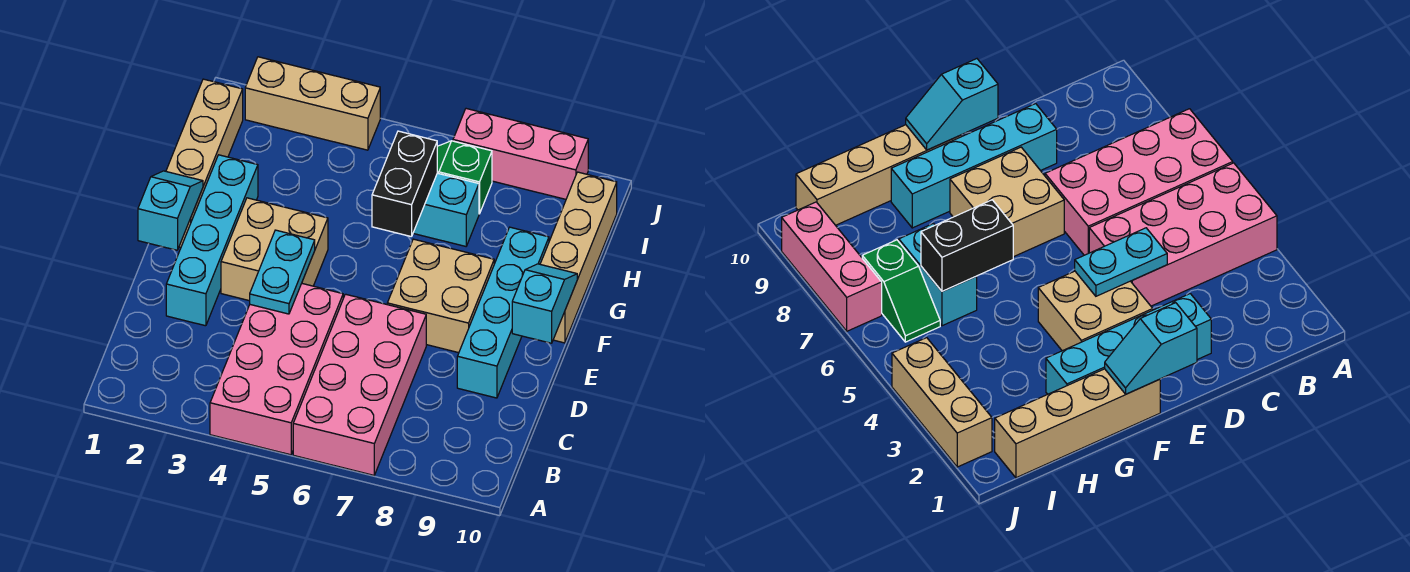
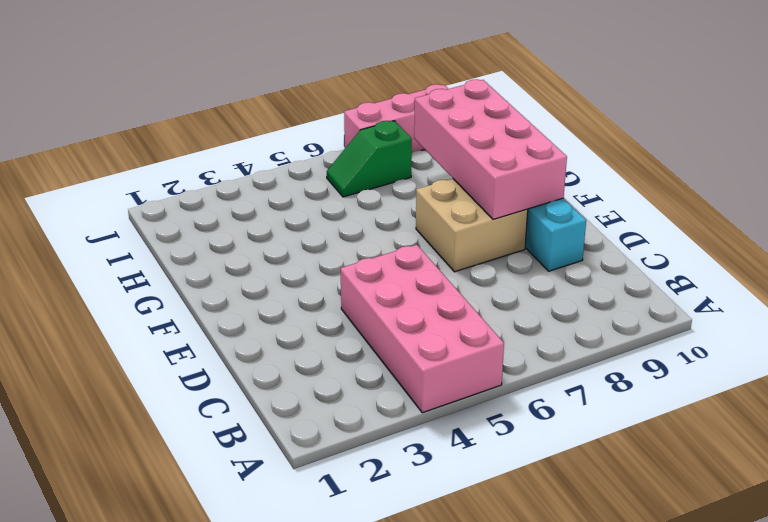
pink brick E8:H9 level 2 -> pink brick A6:D7 level 1
none -> cyan brick D2:G2 level 1
none -> tan brick E3:F4 level 1
none -> tan brick F1:I1 level 1

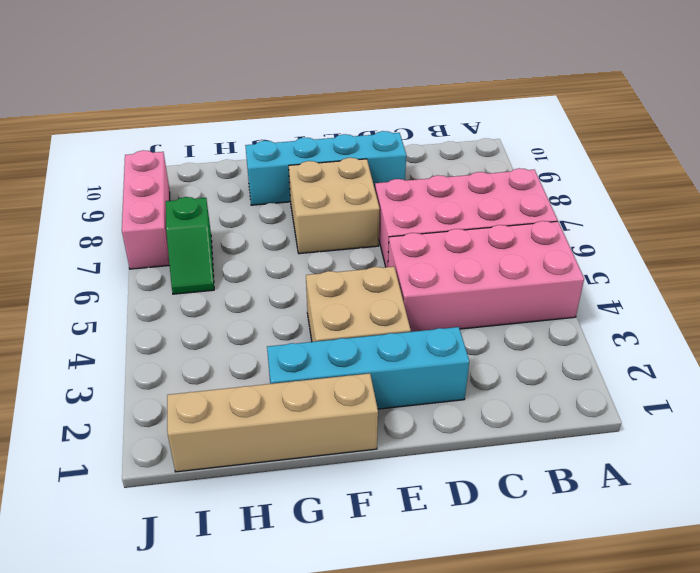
none -> tan brick F10:I10 level 1
none -> cyan brick H6:H7 level 1
none -> tan brick J2:J4 level 1

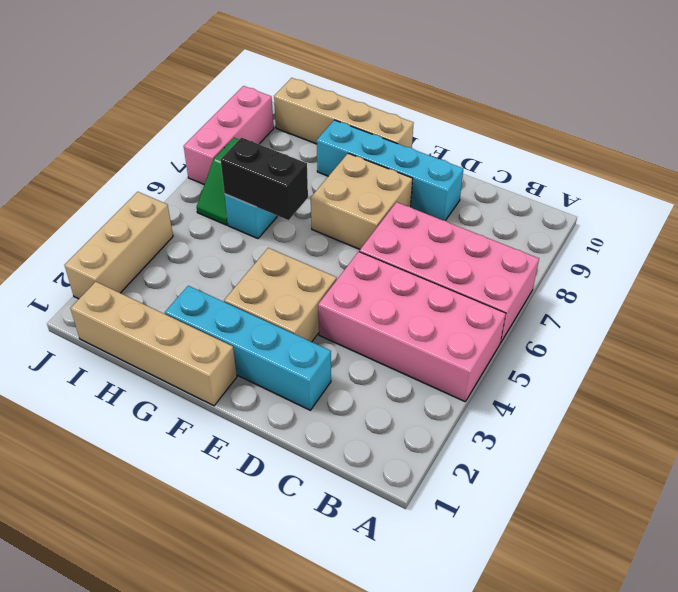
none -> cyan plate D4:E4 level 2
none -> cyan slope E1:F1 level 2 top E
none -> cyan slope E10:F10 level 2 top E

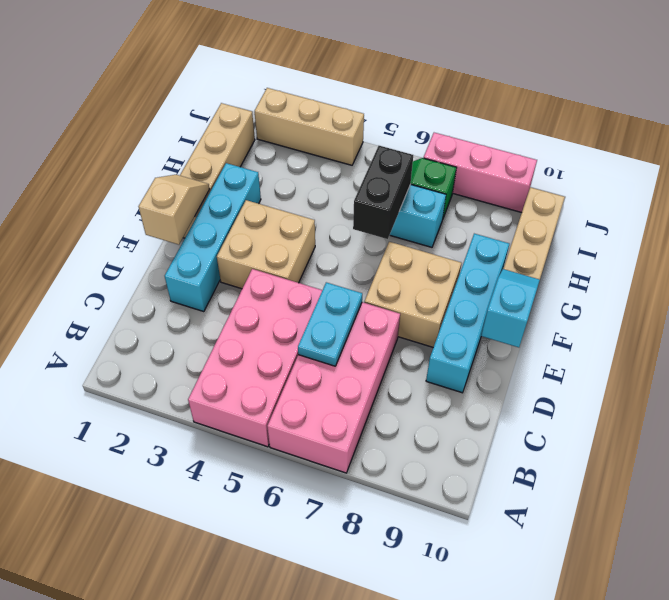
cyan plate C6:D6 level 2 -> cyan plate D4:E4 level 2
tan slope E1:F1 level 2 top E -> cyan slope E1:F1 level 2 top E

